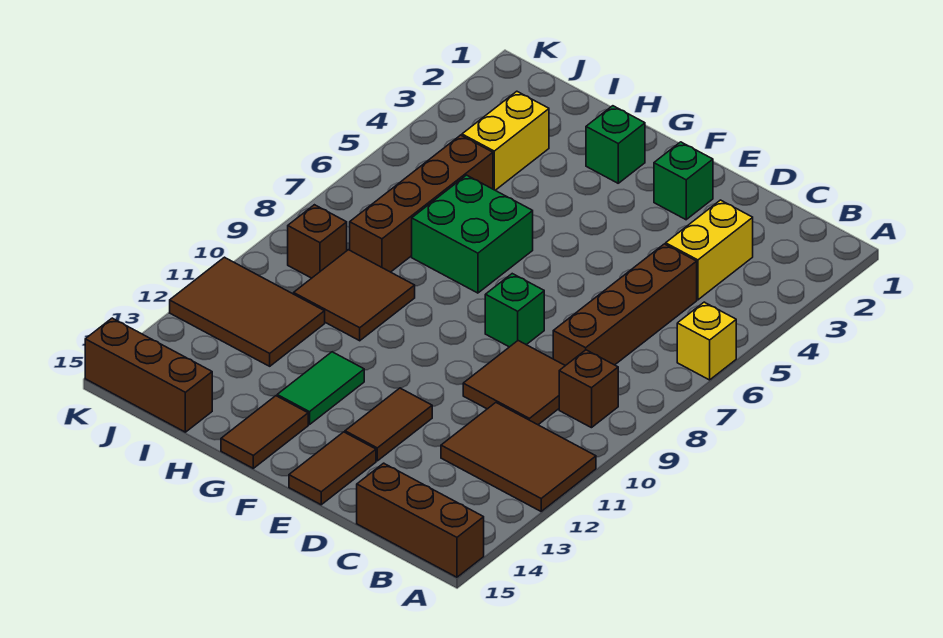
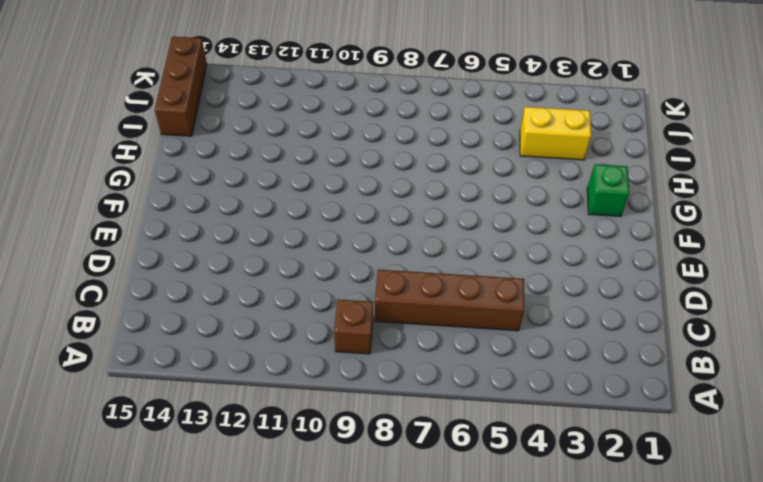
none -> yellow brick A6 level 1
none -> brown tile A11:C12 level 1
none -> brown brick A15:C15 level 1

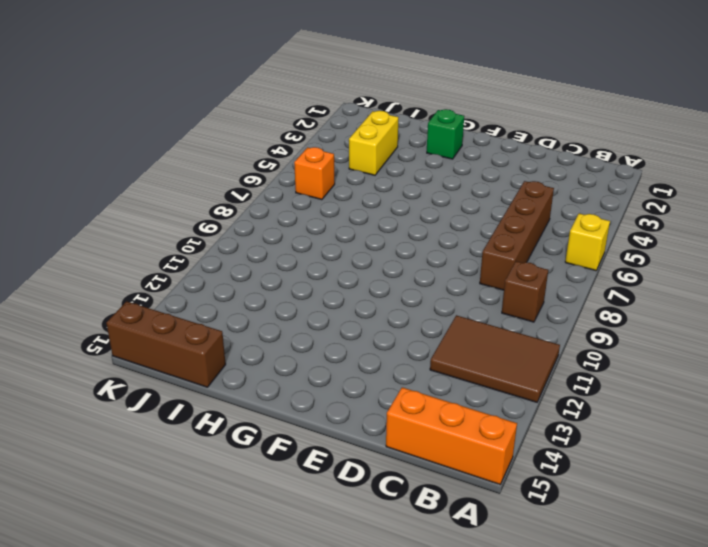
orange brick A15:C15 level 1 -> brown brick A15:C15 level 1
orange brick J6 level 1 -> none
none -> yellow brick C3:C4 level 1
none -> brown tile C9:D10 level 1
none -> green brick E2 level 1

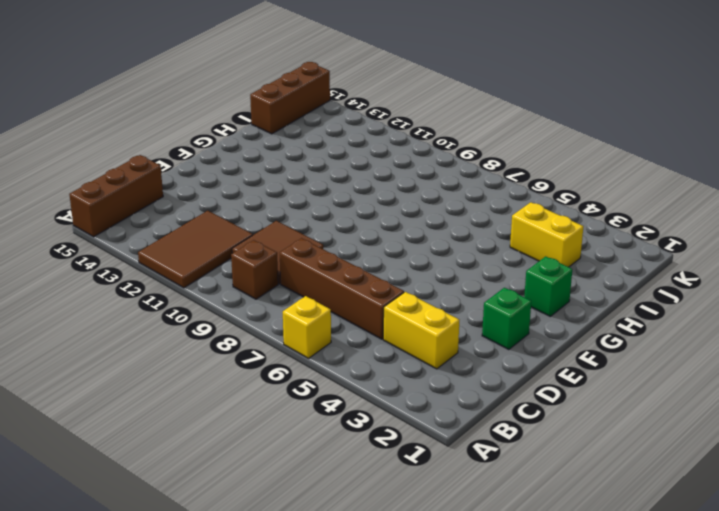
none -> green brick E8 level 1
none -> brown tile E12:E13 level 1
none -> brown tile E14:E15 level 1

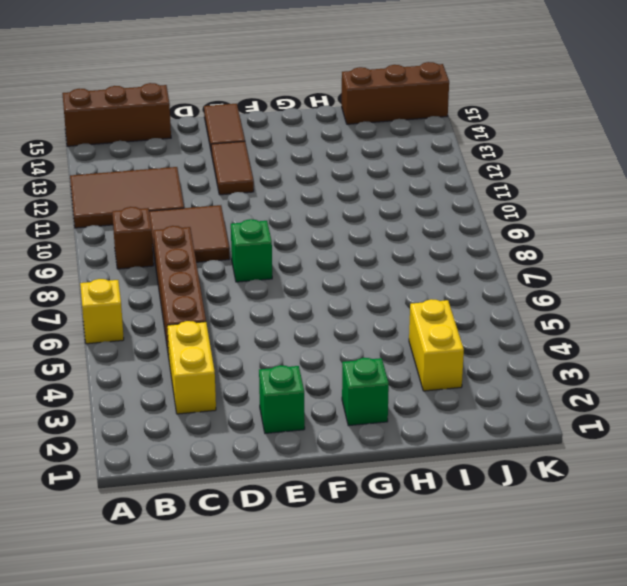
none -> green brick G6:H7 level 1
none -> green tile G12:G13 level 1
none -> brown tile G14:G15 level 1

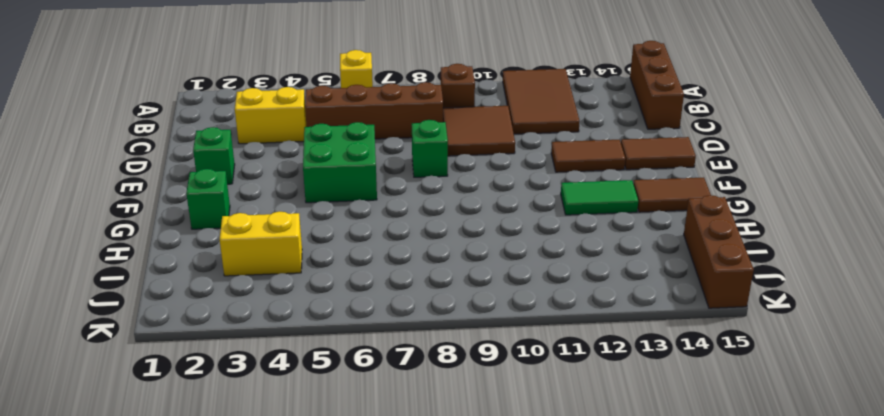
green brick E5:F6 level 1 -> green brick G6:H7 level 1
none -> brown tile H9:I10 level 1
none -> brown brick I5:I8 level 1
none -> brown tile I11:K12 level 1

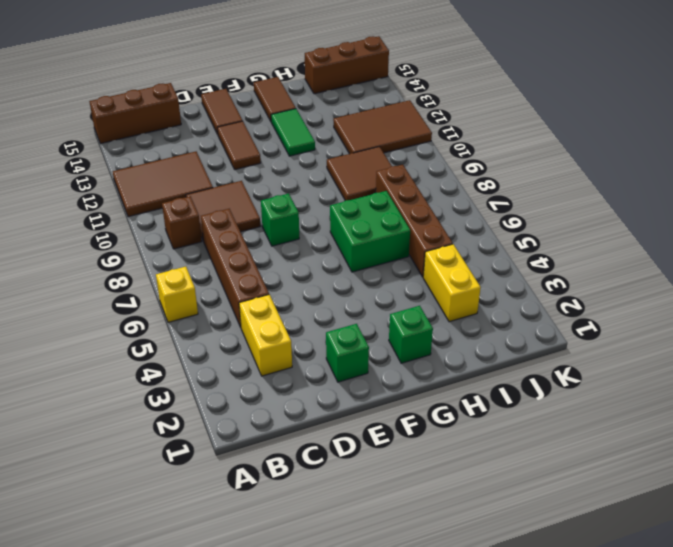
none -> brown brick J9 level 1

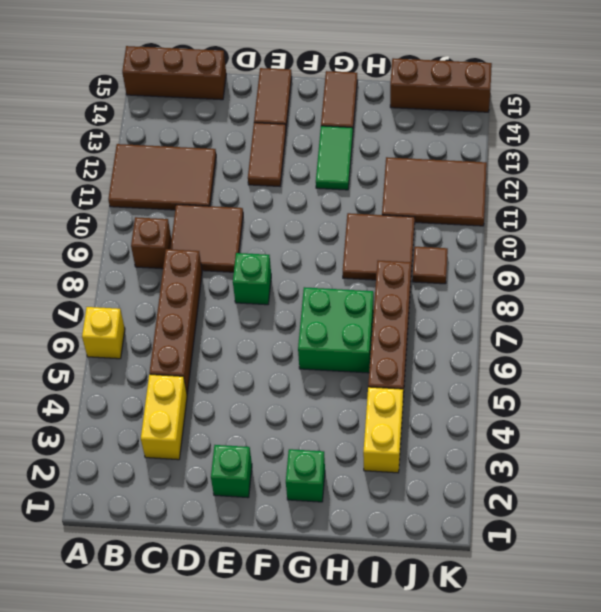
brown tile J9 level 1 -> brown brick J9 level 1

